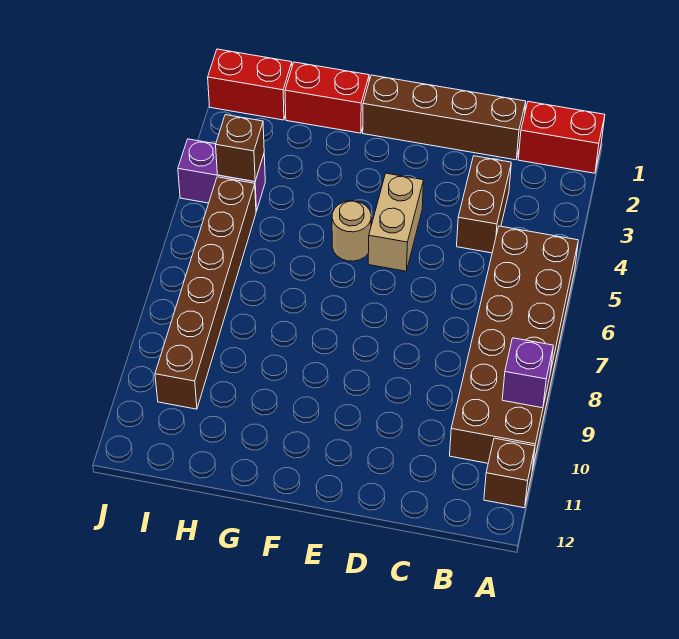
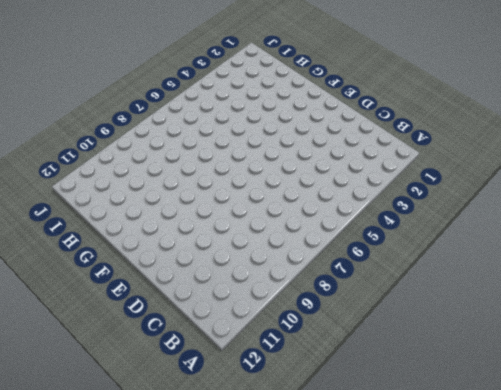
none -> red brick A1:B1 level 1
none -> brown brick A5:B10 level 1
none -> brown brick A11 level 1

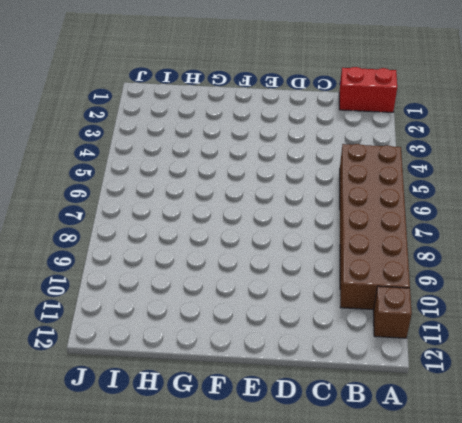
none -> brown brick C1:F1 level 1
none -> brown brick C3:C4 level 1
none -> tan brick E4:E5 level 1

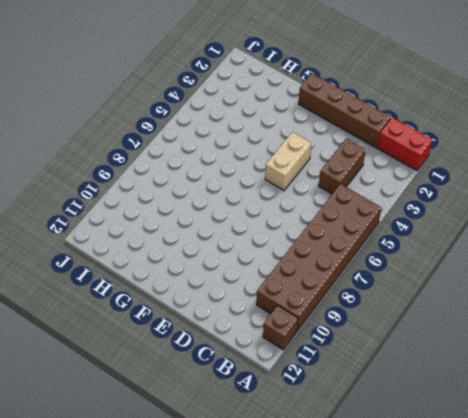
none -> tan round brick F5 level 1
none -> red brick G1:H1 level 1
none -> red brick I1:J1 level 1

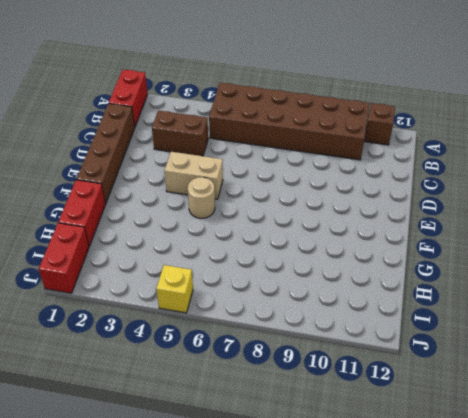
yellow brick J5 level 1 -> none
none -> purple brick I4:J4 level 1
none -> brown brick I5:I10 level 1
none -> purple brick A9 level 2

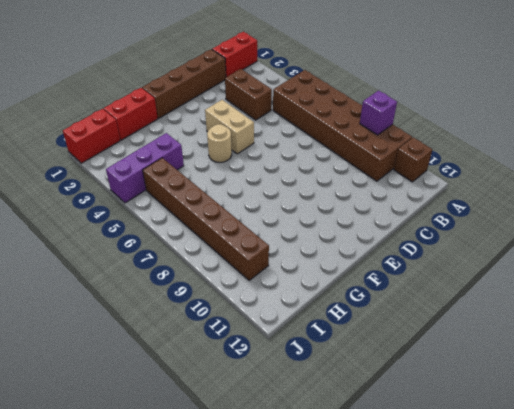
purple brick H4:J4 level 1 -> purple brick I4:J4 level 1
none -> brown brick I4 level 2

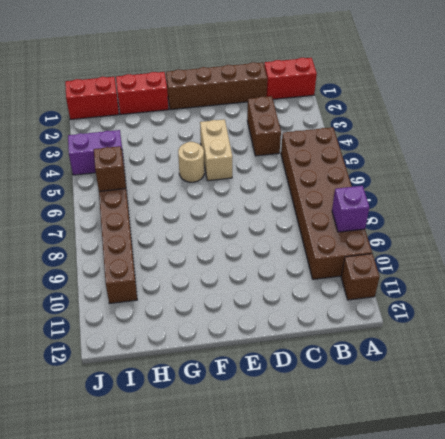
brown brick I6 level 2 -> brown brick I4 level 2

